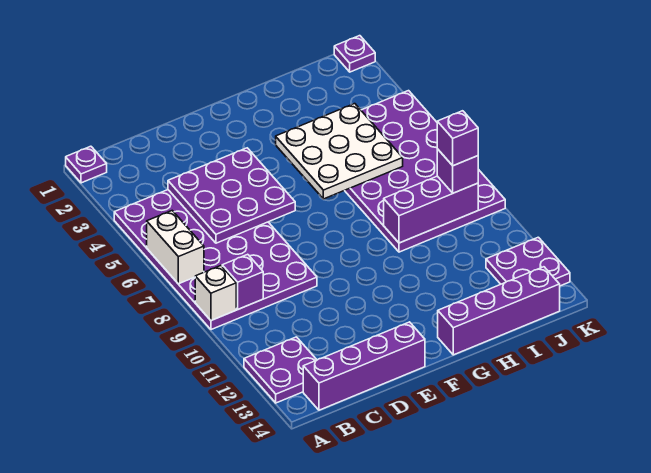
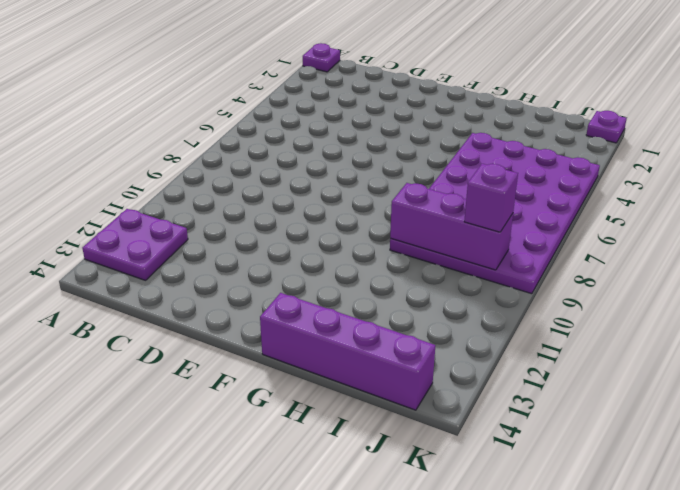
none -> purple plate A4:D9 level 1
none -> purple brick B14:E14 level 1
none -> purple plate J12:K13 level 1

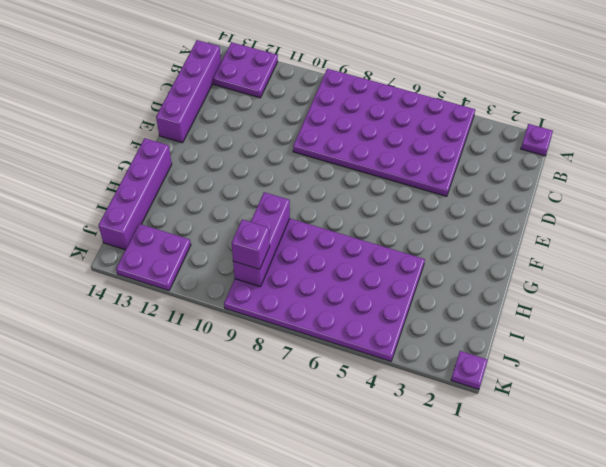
none -> white brick A6:A7 level 2
none -> white brick A9 level 2
none -> purple brick B9 level 2

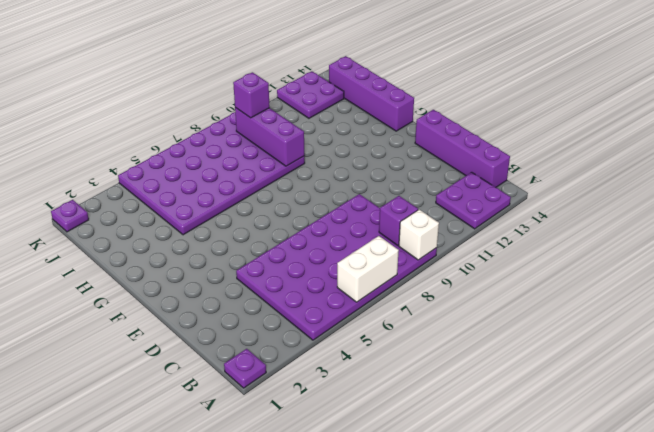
none -> purple plate C4:E6 level 2
none -> white plate G4:I6 level 2
none -> purple brick J9 level 4

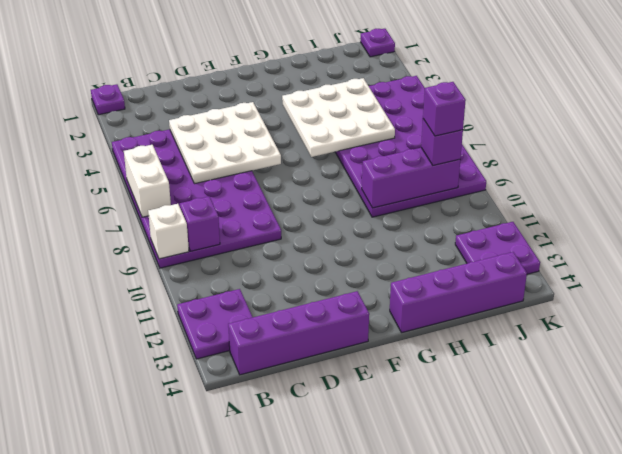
white plate C4:E6 level 2 -> purple plate C4:E6 level 2

